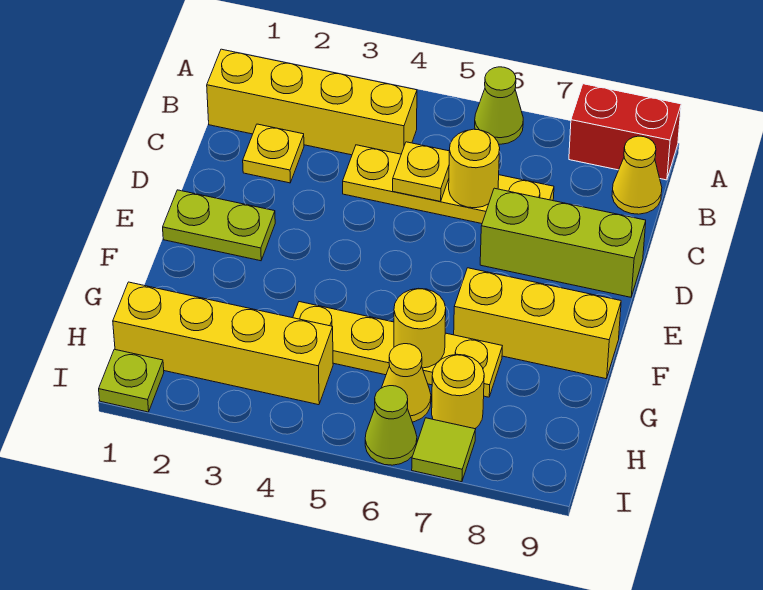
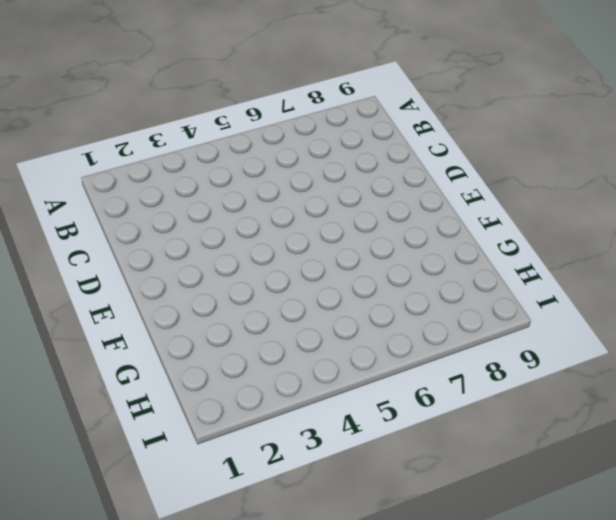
none -> lime cone A6 level 1
none -> red brick A8:A9 level 1
none -> yellow brick B1:B4 level 1

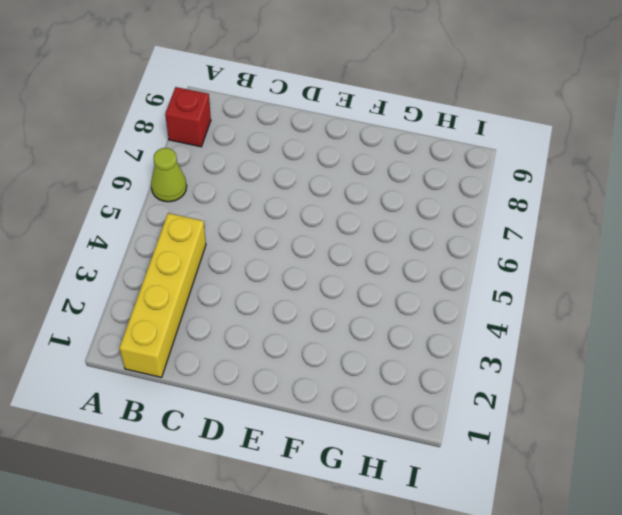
red brick A8 level 1 -> red brick A8:A9 level 1
none -> yellow cone B9 level 1
none -> yellow plate C2 level 1
none -> yellow plate C4:C7 level 1

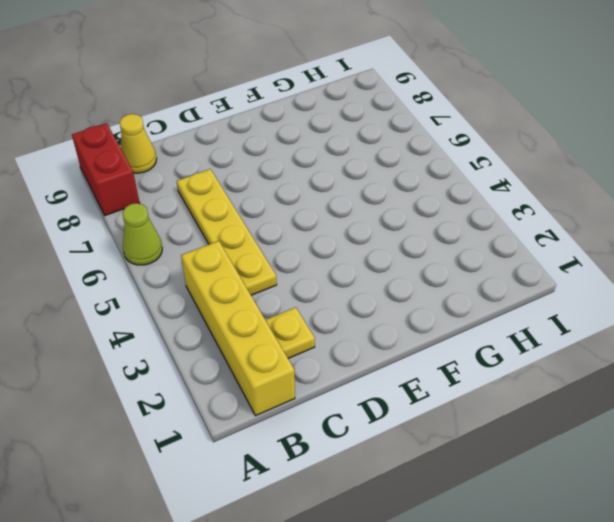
none -> lime brick D7:D9 level 1
none -> lime plate E1:E2 level 1
none -> yellow brick F7:F9 level 1

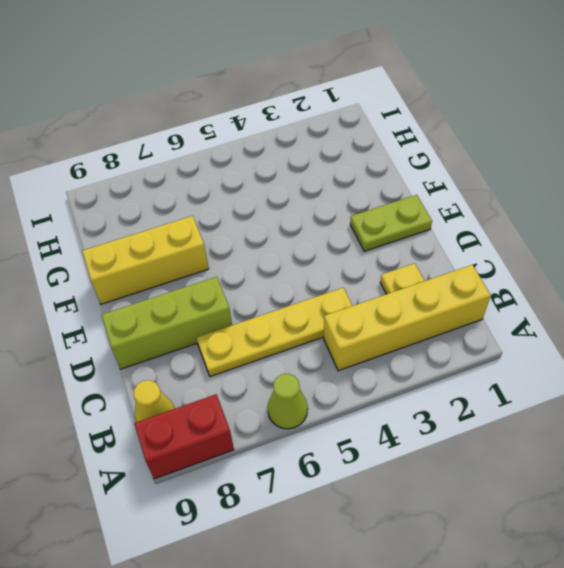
none -> yellow plate G4:G7 level 1
none -> yellow brick H1:H4 level 1
none -> yellow cone H6 level 1

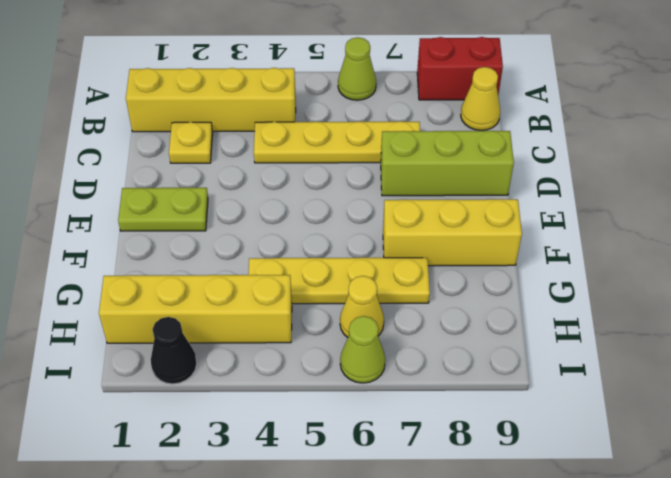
black cone I2 level 1 -> none
none -> yellow round brick H7 level 1
none -> lime plate I1 level 1
none -> lime tile I7 level 1

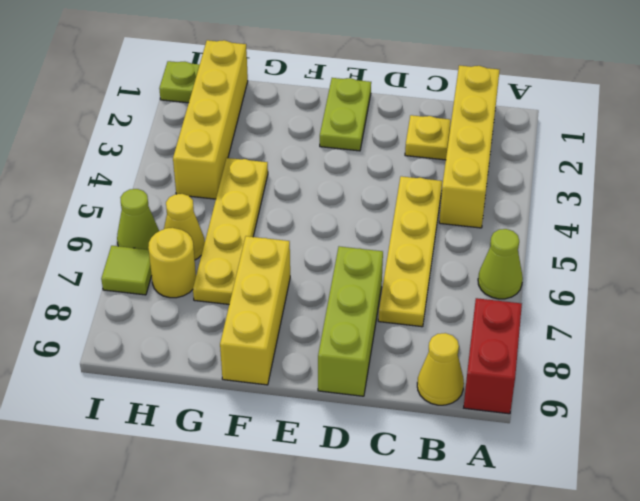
none -> yellow plate C5 level 2
none -> yellow round brick C6 level 2
none -> yellow round brick G6 level 2

